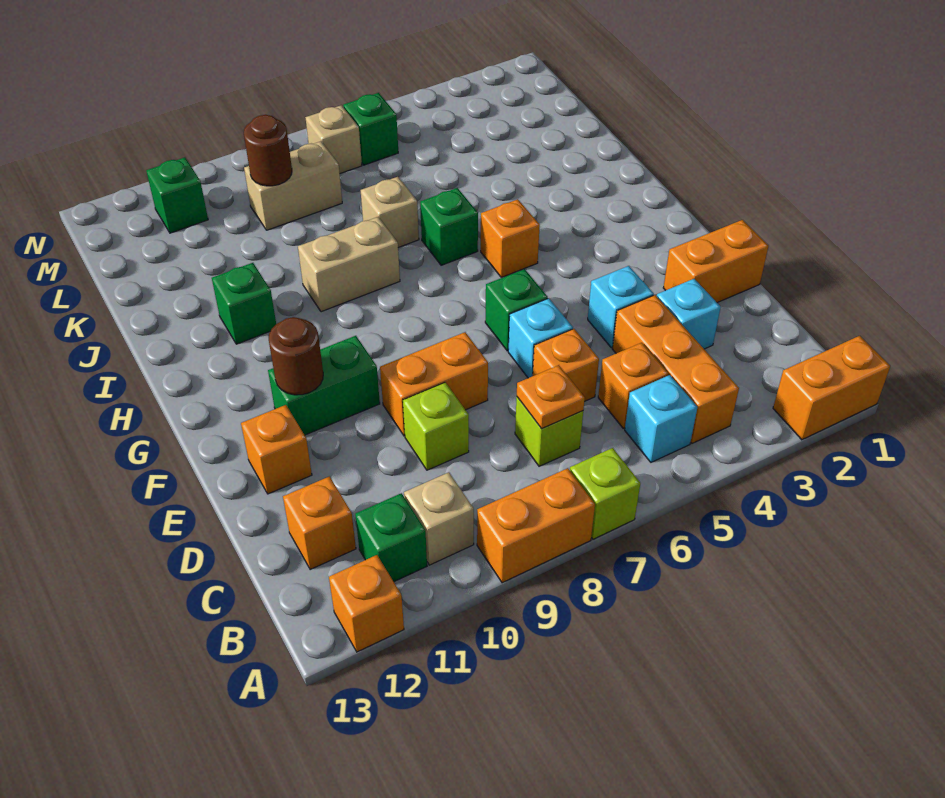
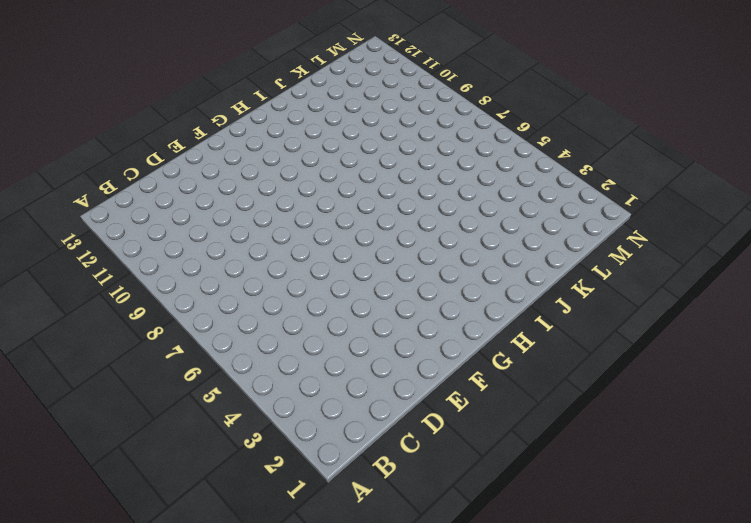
none -> orange brick A1:A2 level 1
none -> lime brick A7 level 1
none -> orange brick A8:A9 level 1
none -> orange brick A12 level 1

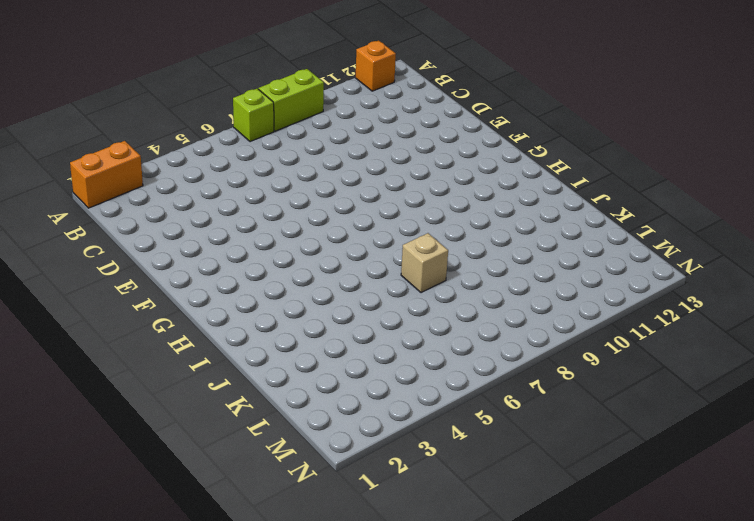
lime brick A8:A9 level 1 -> orange brick A8:A9 level 1
none -> orange brick B4:D4 level 1
none -> cyan brick B5 level 1
none -> tan brick B10 level 1
none -> green brick B11 level 1

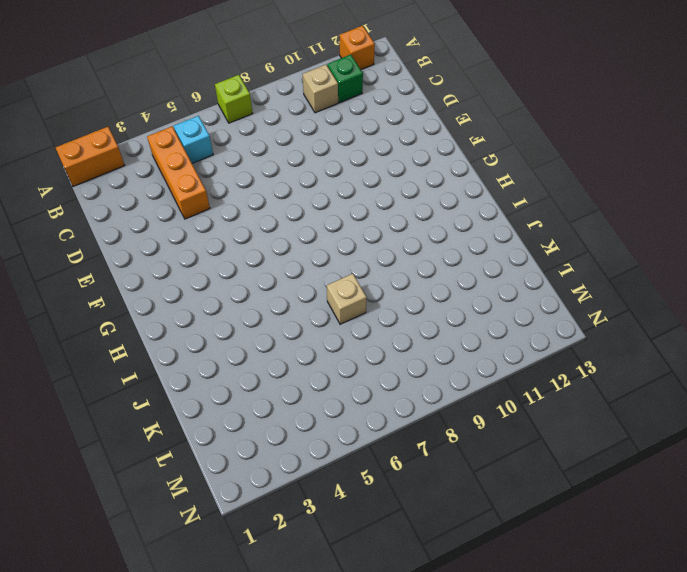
none -> orange brick A8:A9 level 1
none -> orange brick C5 level 1
none -> lime brick C7 level 1
none -> orange brick C12 level 1

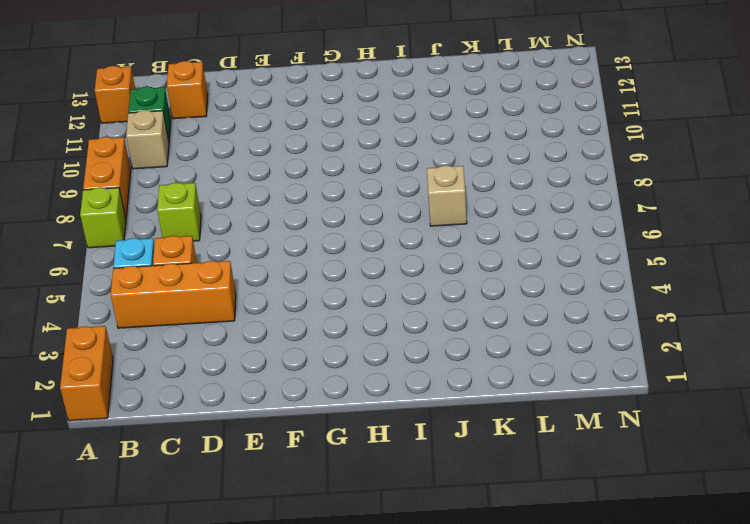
none -> cyan brick D3 level 1
none -> orange brick D6 level 1
none -> lime brick D9 level 1
none -> orange brick E1:E2 level 1

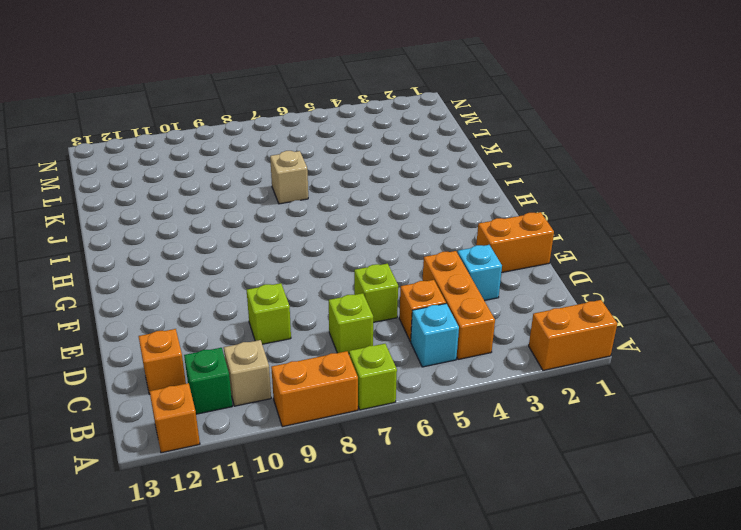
lime brick D6 level 1 -> orange brick D6 level 1
none -> cyan brick E4 level 1
none -> cyan brick E6 level 1
none -> orange brick E8:E9 level 1
none -> orange brick E12 level 1

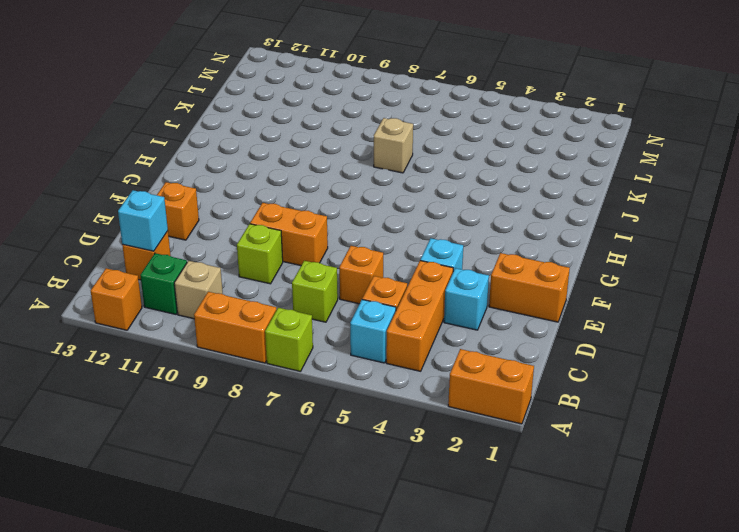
cyan brick C12 level 2 -> cyan brick E6 level 1
none -> green brick F6 level 1
none -> green brick F10:F11 level 1
none -> orange brick H5 level 1
none -> green brick I6 level 1

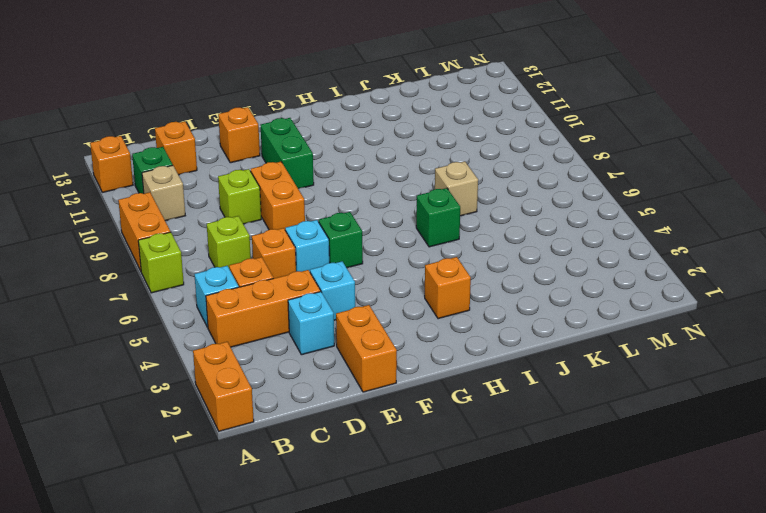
orange brick H3 level 1 -> orange brick H5 level 1
none -> tan brick I8:I9 level 1
none -> green brick I11 level 1
none -> tan brick L8:L9 level 1
none -> green brick M6 level 1

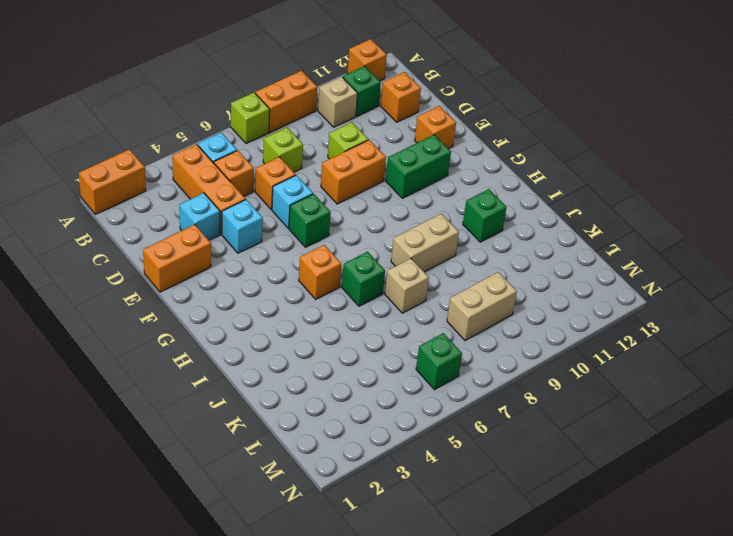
none -> tan brick M7 level 1
none -> green brick M11 level 1
none -> orange plate C7 level 2
none -> brown round brick F11 level 2

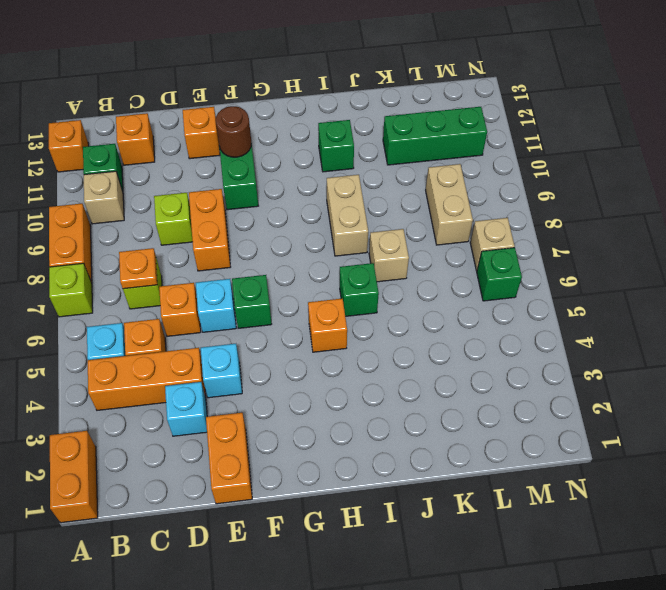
green brick K11:M11 level 1 -> green brick M11 level 1
none -> brown round brick L9 level 2

